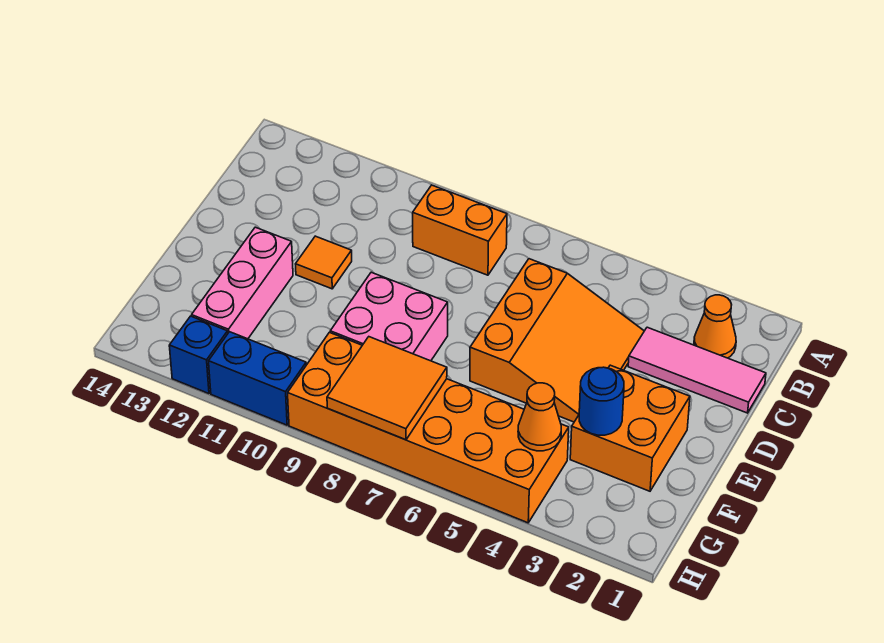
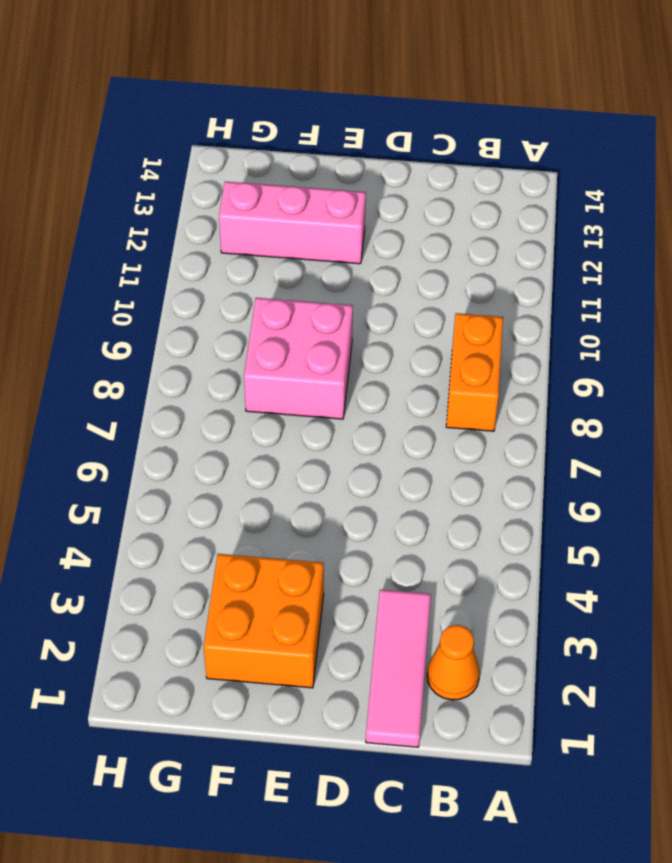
none -> orange slope C4:E6 level 1 top 6
none -> orange tile D11 level 1
none -> orange brick G4:H9 level 1

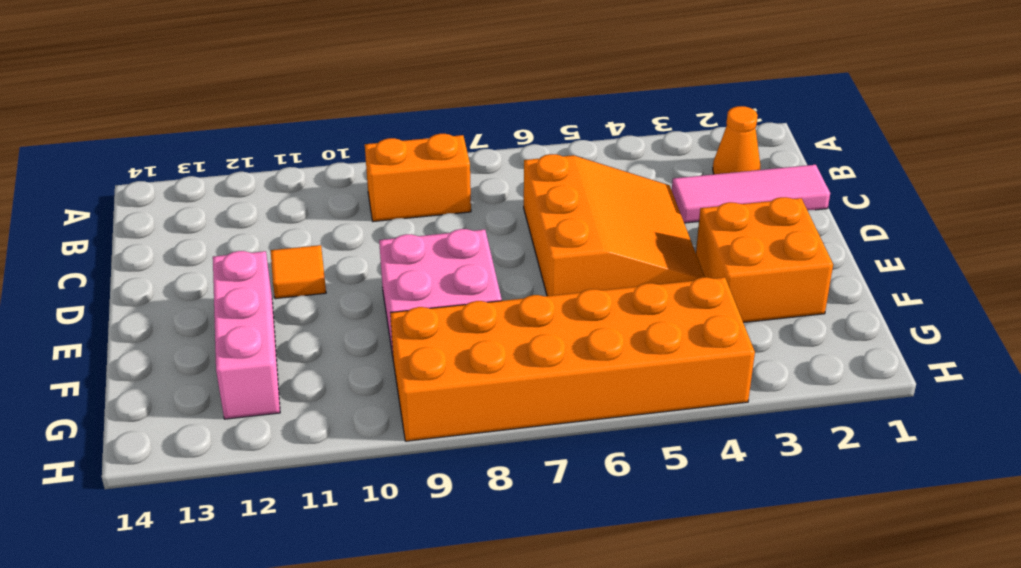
none -> blue brick H10:H11 level 1
none -> blue brick H12 level 1
none -> blue round brick F3 level 2

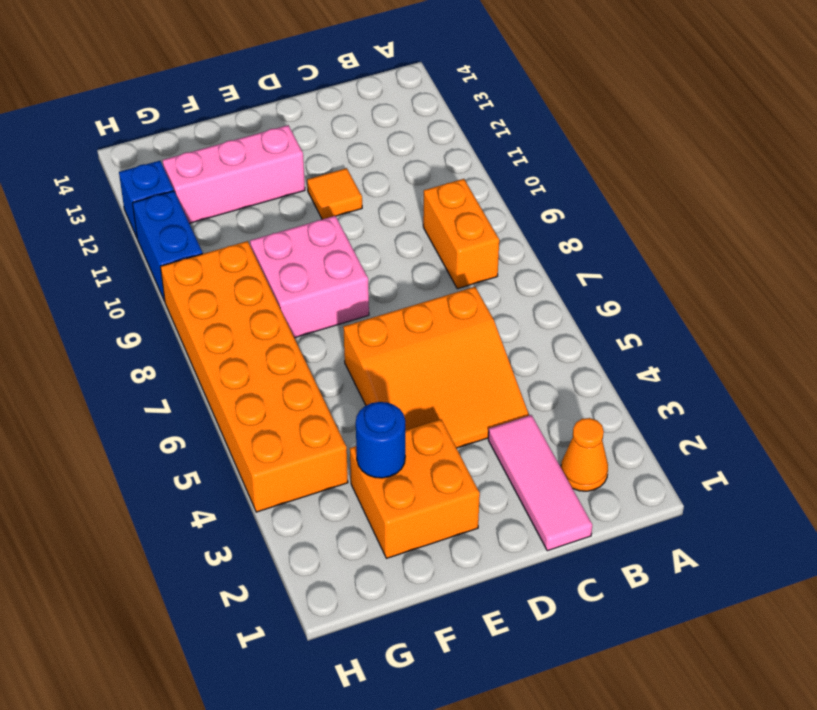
none -> orange cone G4 level 2
none -> orange tile G7:H8 level 2

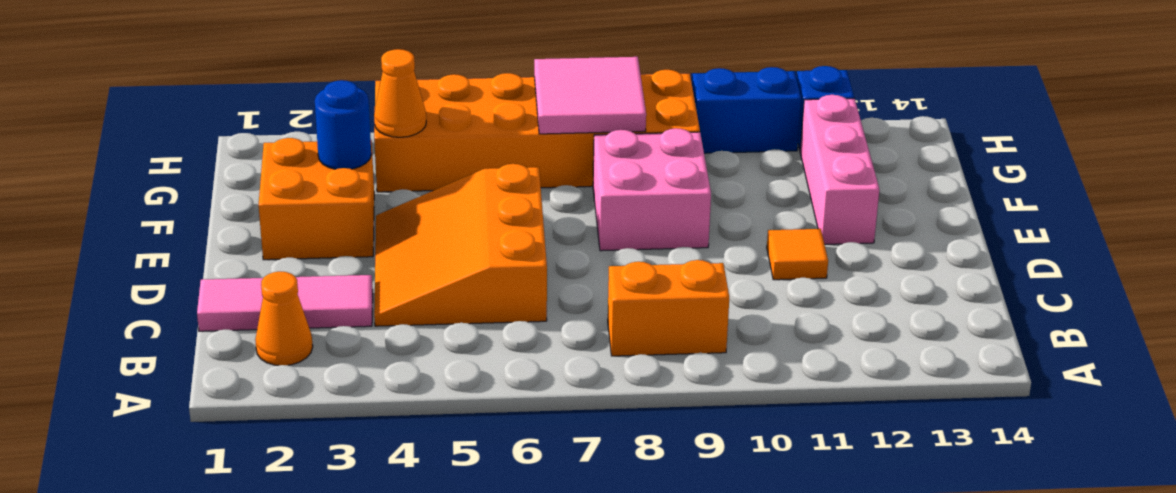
pink tile G7:H8 level 2 -> orange tile G7:H8 level 2

